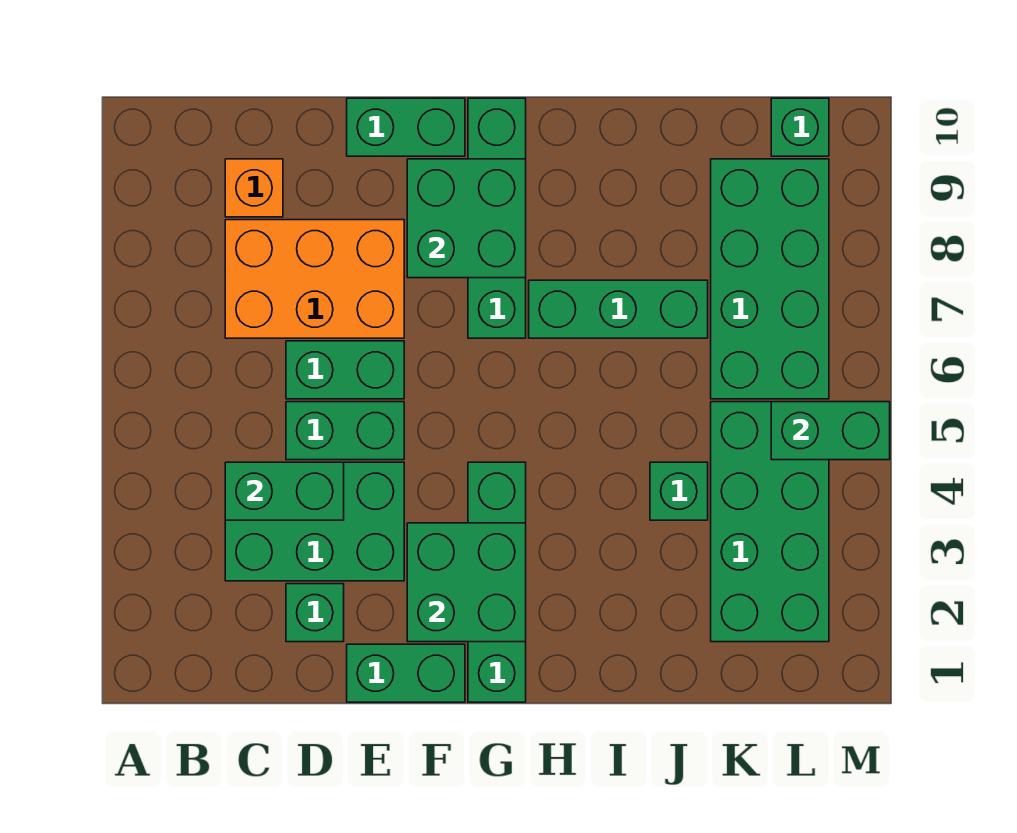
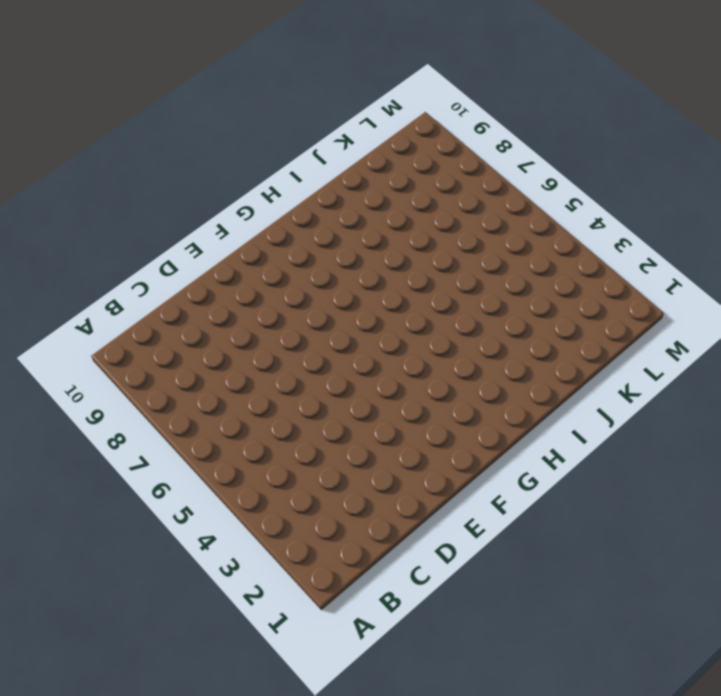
none -> green brick C3:E4 level 1
none -> orange brick C7:E8 level 1
none -> orange brick C9 level 1

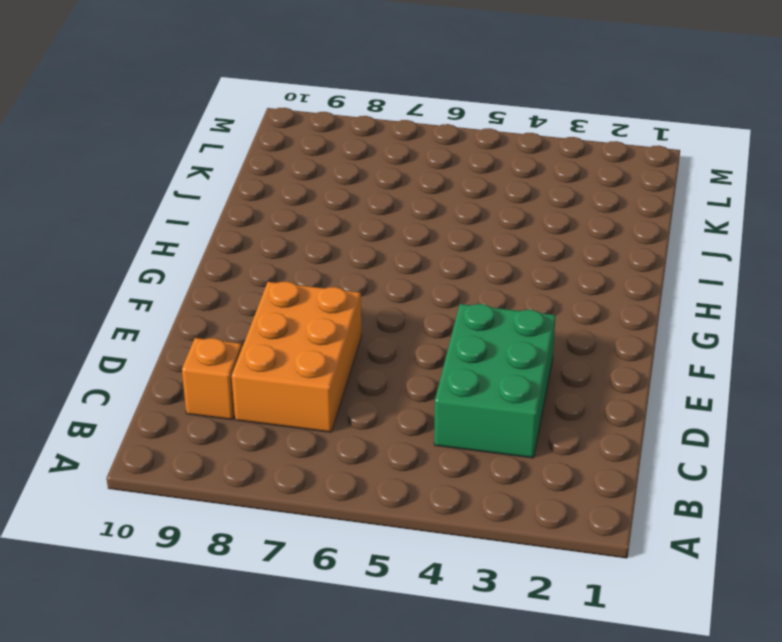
none -> green brick D2 level 1
none -> green brick D5:E5 level 1
none -> green brick D6:E6 level 1

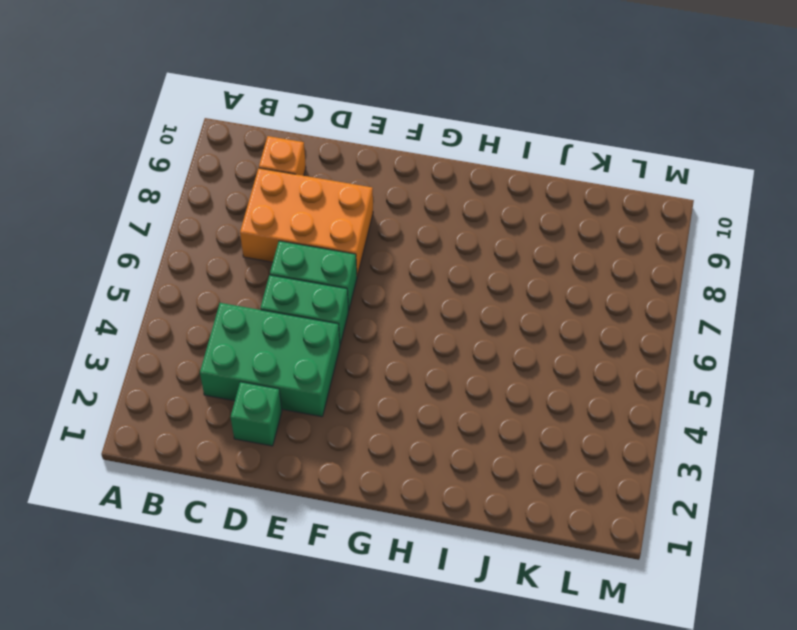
none -> green brick E1:F1 level 1
none -> green brick E10:F10 level 1
none -> green brick G1:G4 level 1

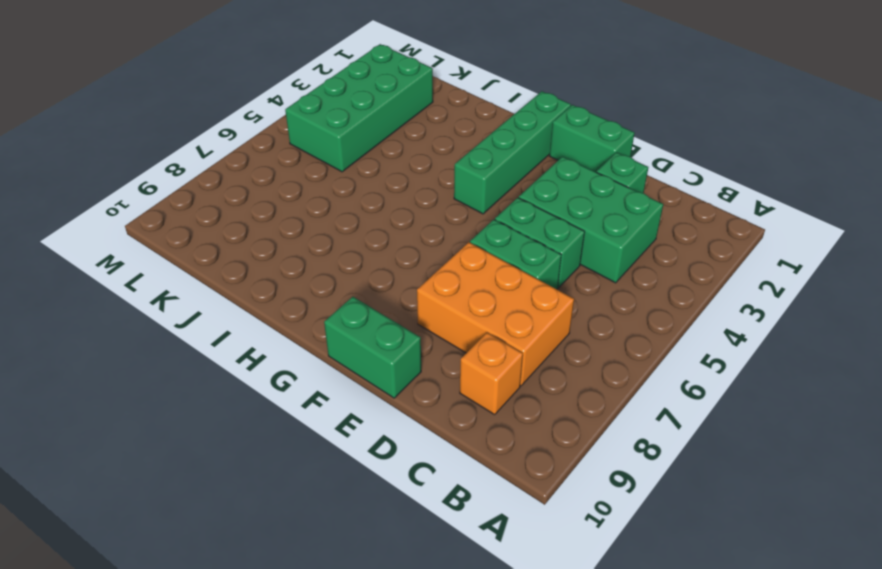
none -> green brick G7:G10 level 1
none -> green brick H7:J7 level 1
none -> green brick J4 level 1

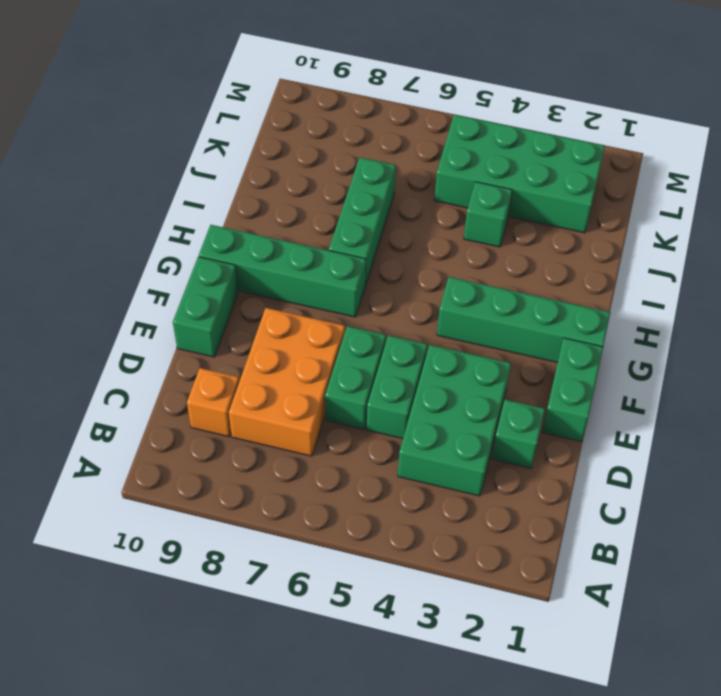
none -> green brick K6:L9 level 1
none -> green brick L10 level 1
none -> green brick C4:D4 level 2

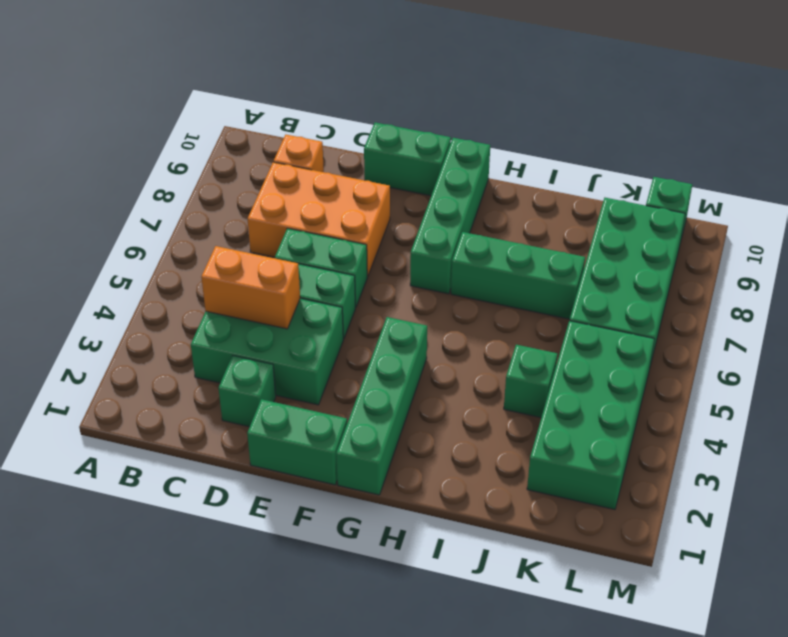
orange brick C4:D4 level 2 -> green brick C4:D4 level 2
none -> green brick F2:G3 level 2
none -> green brick F8:G9 level 2
none -> green brick L5:M5 level 2

